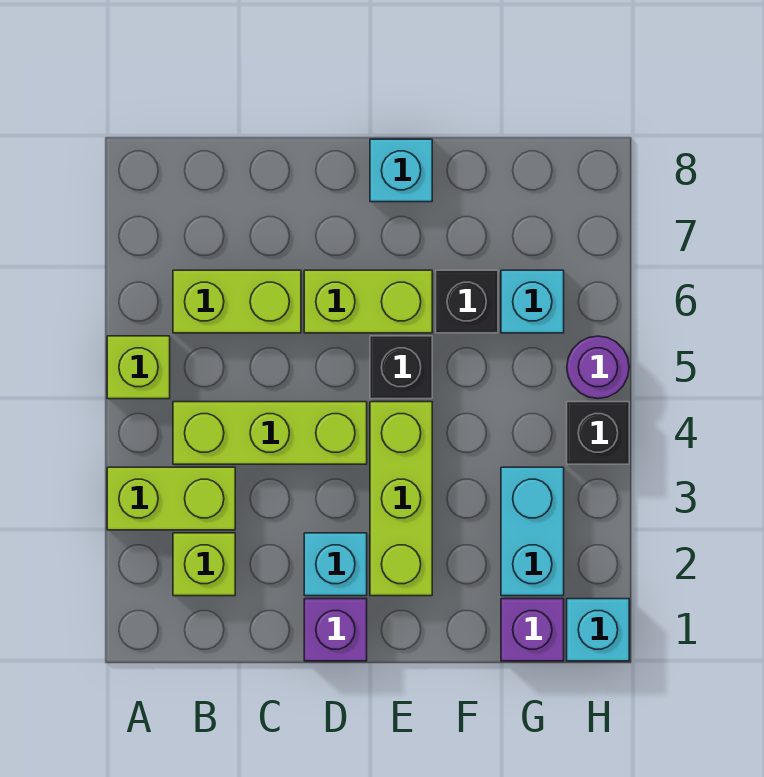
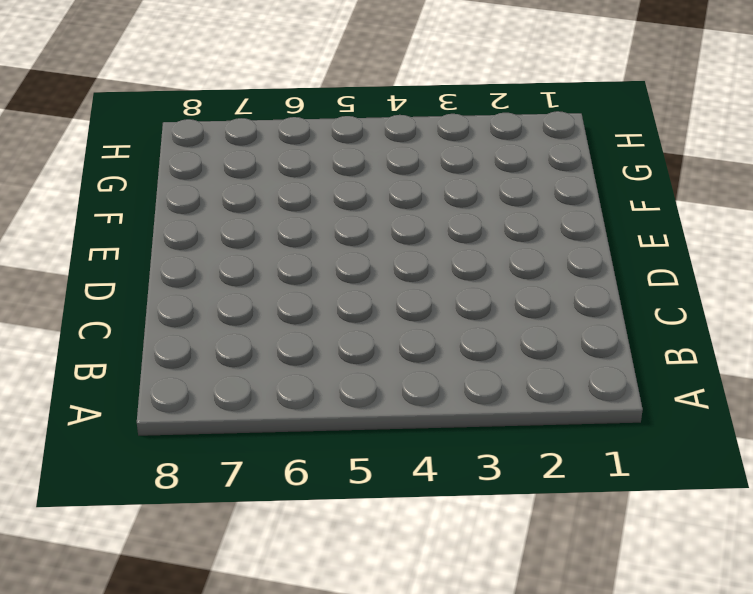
none -> lime brick A3:B3 level 1
none -> lime brick A5 level 1
none -> lime brick B2 level 1

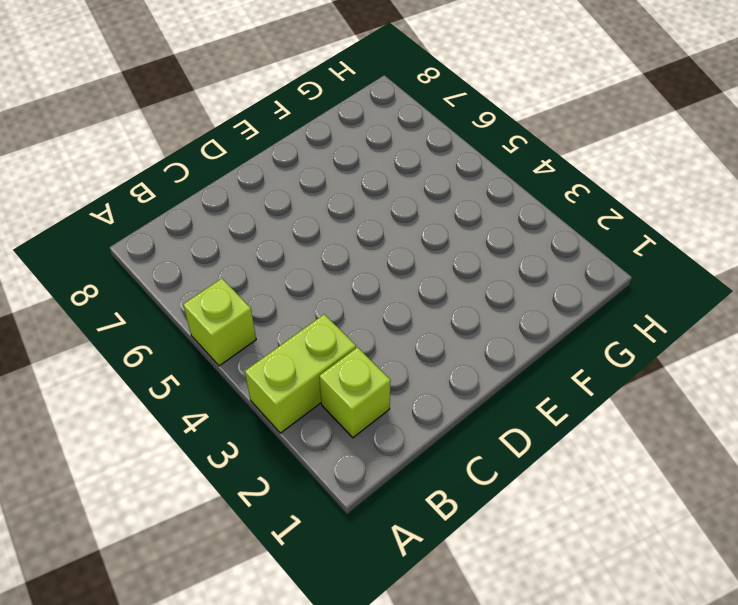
none -> lime brick B4:D4 level 1
none -> lime brick B6:C6 level 1
none -> purple brick D1 level 1

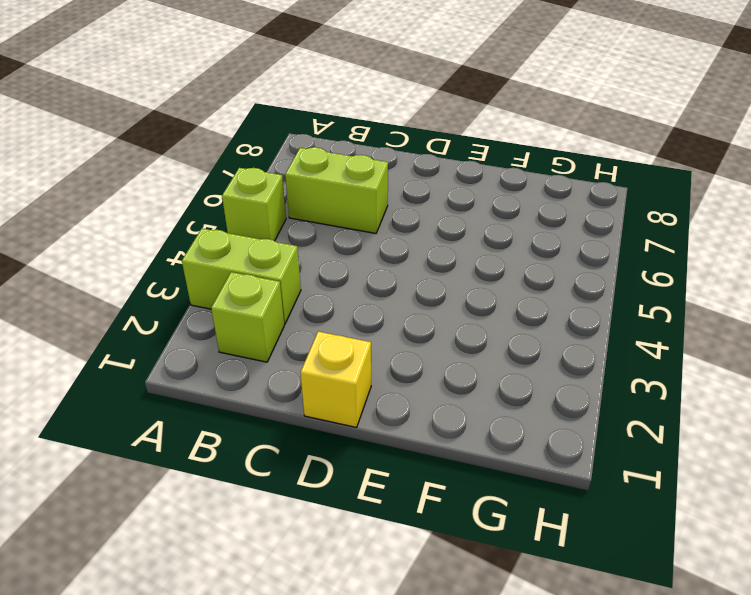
yellow brick D1 level 1 -> purple brick D1 level 1
none -> lime brick B4:D4 level 1
none -> cyan brick D2 level 1
none -> lime brick D6:E6 level 1

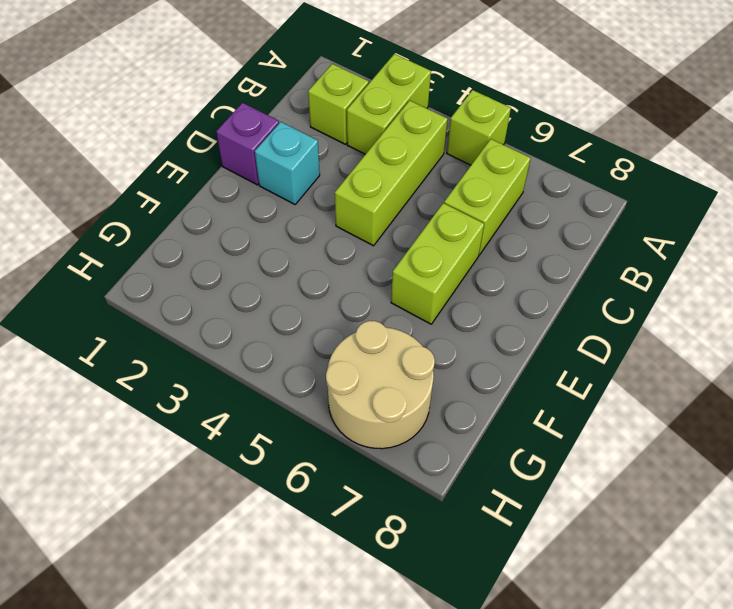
tan round brick G6:H7 level 1 -> cyan brick G6 level 1
none -> lime brick E2:E4 level 1
none -> black brick E5 level 1
none -> cyan brick E8 level 1

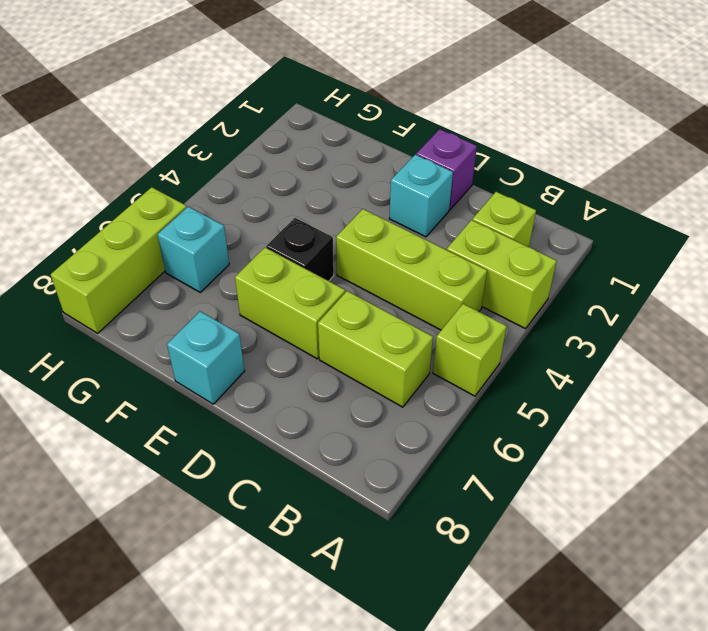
lime brick H6:H8 level 1 -> lime brick E2:E4 level 1
none -> black brick F6 level 1
none -> purple brick G1 level 1
none -> cyan brick G2:G3 level 1

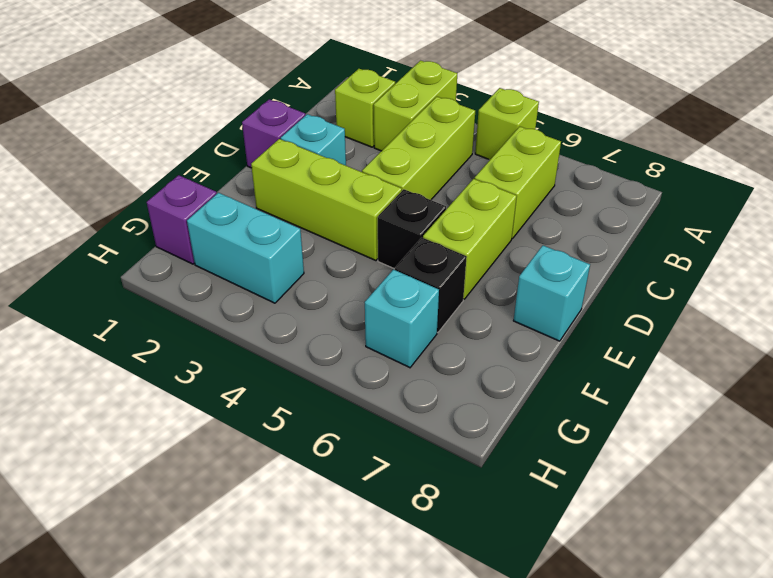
none -> cyan brick H1 level 1
none -> black brick H4 level 1
none -> purple round brick H5 level 1

